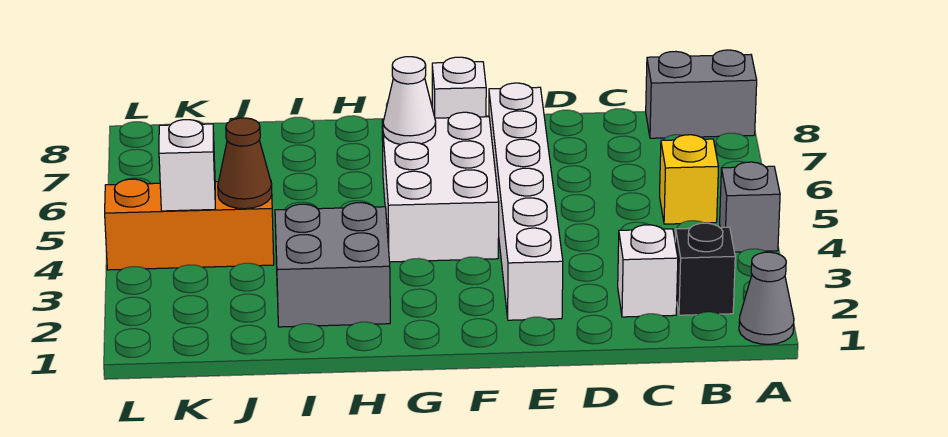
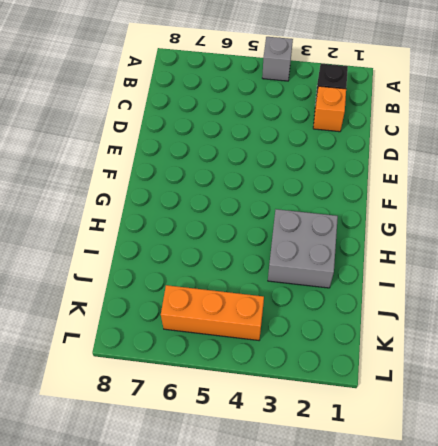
orange brick C2 level 1 -> white brick C2 level 1
orange brick K4:K6 level 1 -> orange brick J4:L4 level 1
none -> grey cone A1 level 1
none -> grey brick A8:B8 level 1
none -> yellow brick B5 level 1

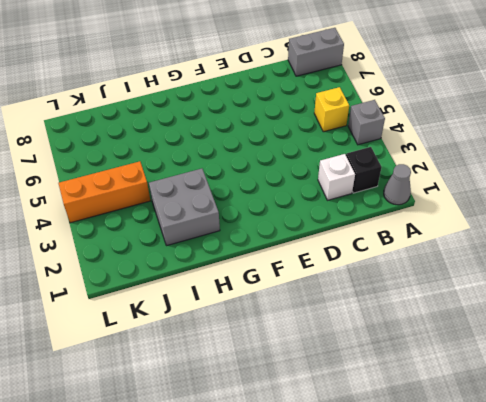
none -> white brick E2:E7 level 1
none -> white brick F4:G6 level 1
none -> white brick F8 level 1

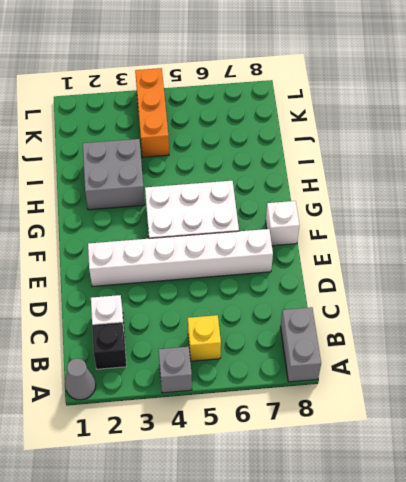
none -> white cone G6 level 2
none -> brown cone J4 level 2
none -> white brick K4 level 2

